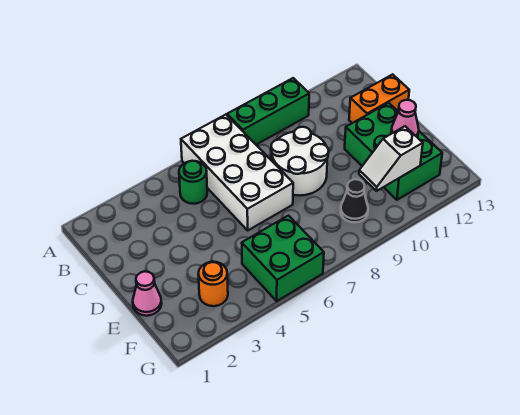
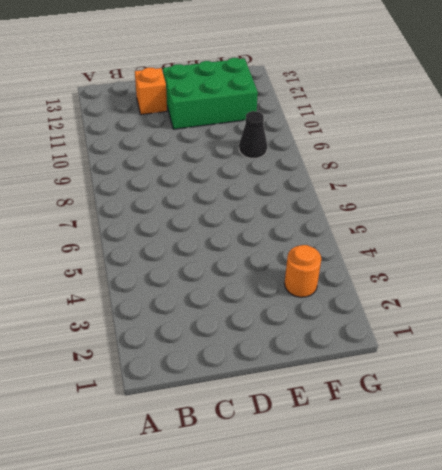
orange brick C12 level 1 -> orange brick C12:C13 level 1
none -> white brick A6:D7 level 1
none -> green brick A8:A10 level 1
none -> green round brick B5 level 1

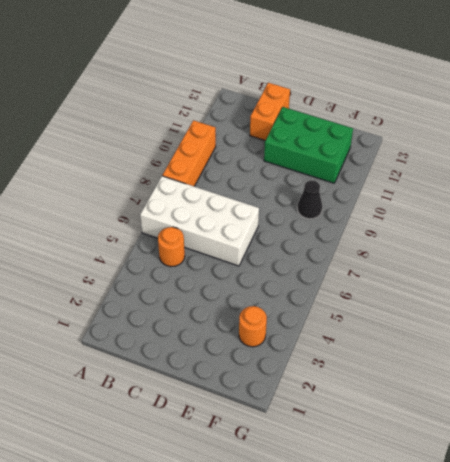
orange brick A8:A10 level 1 -> green brick A8:A10 level 1
orange round brick B5 level 1 -> green round brick B5 level 1
none -> white round brick C8:D9 level 1
none -> pink cone E1 level 1
none -> green brick F5:G6 level 1

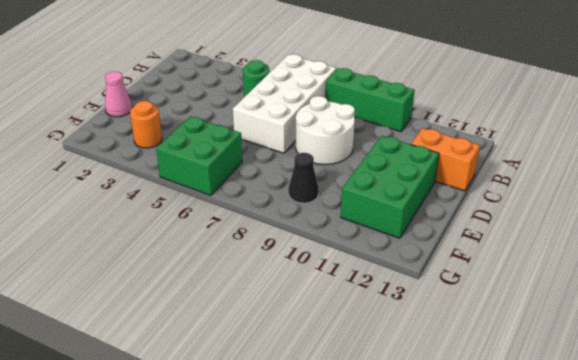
none -> pink cone E12 level 2
none -> white slope F10:F11 level 2 top 11

